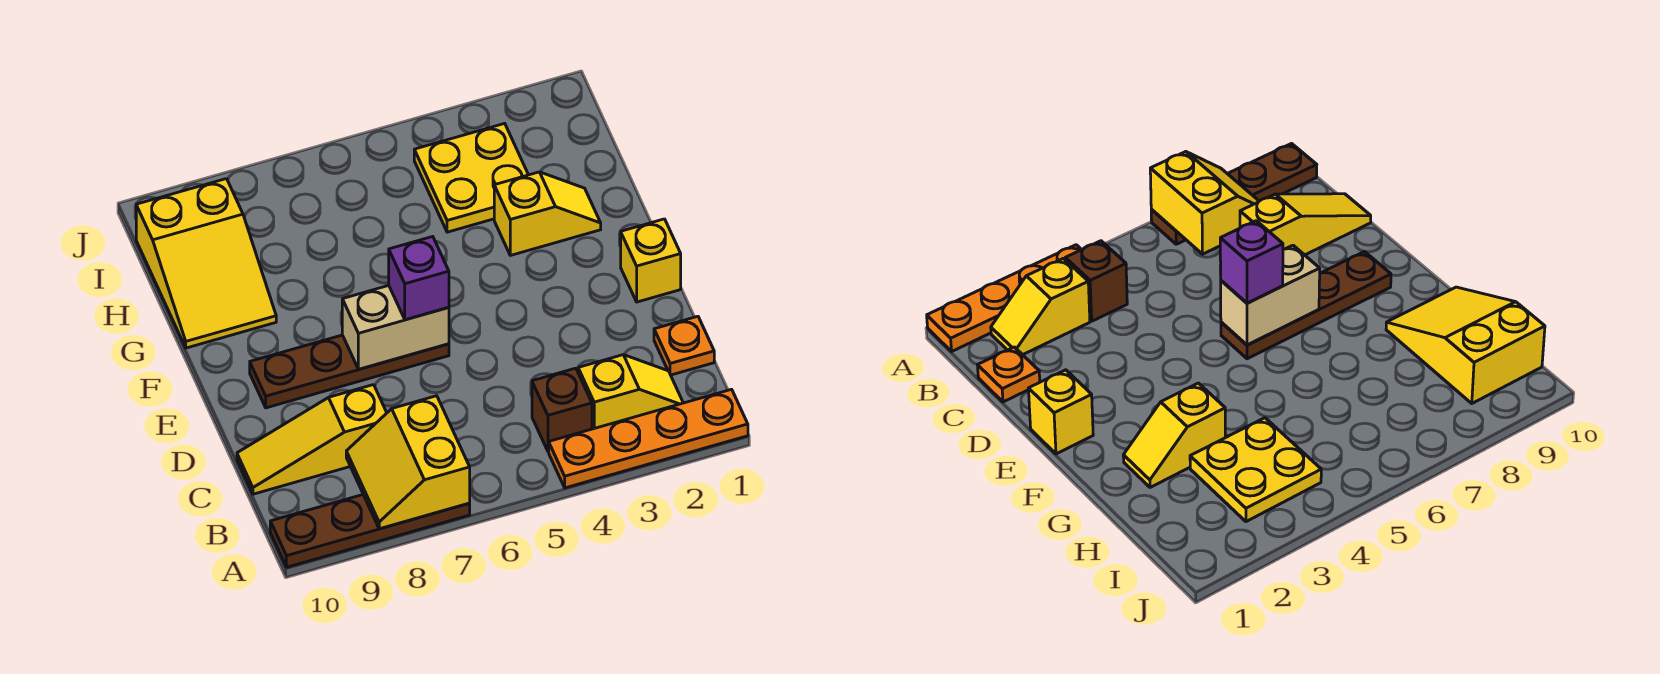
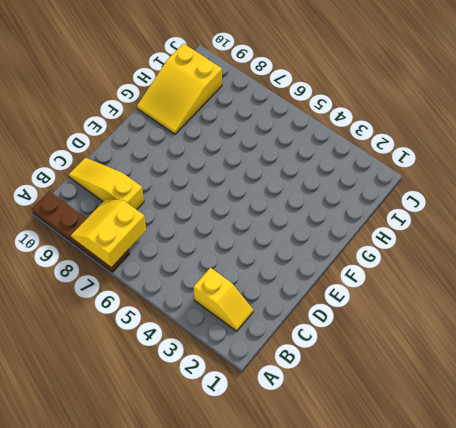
none -> orange plate A1:A4 level 1
none -> brown brick B4 level 1
none -> orange plate C1 level 1

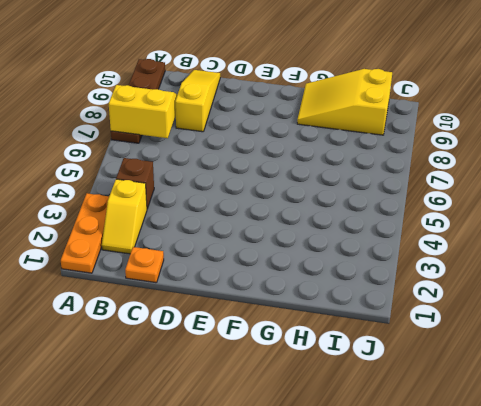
orange plate A1:A3 level 1 -> orange plate A1:A4 level 1
none -> yellow brick E1 level 1
none -> brown plate E6:E9 level 1
none -> yellow slope G2:G3 level 1 top 3

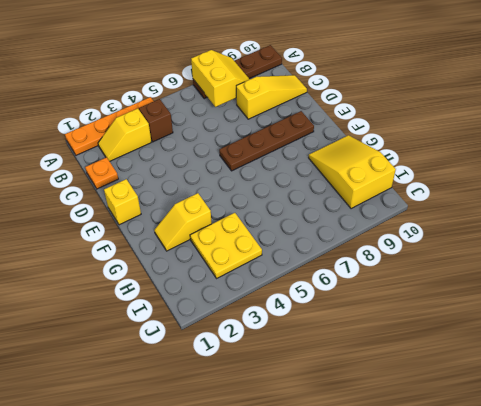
none -> tan brick E6:E7 level 2
none -> purple brick E6 level 3

